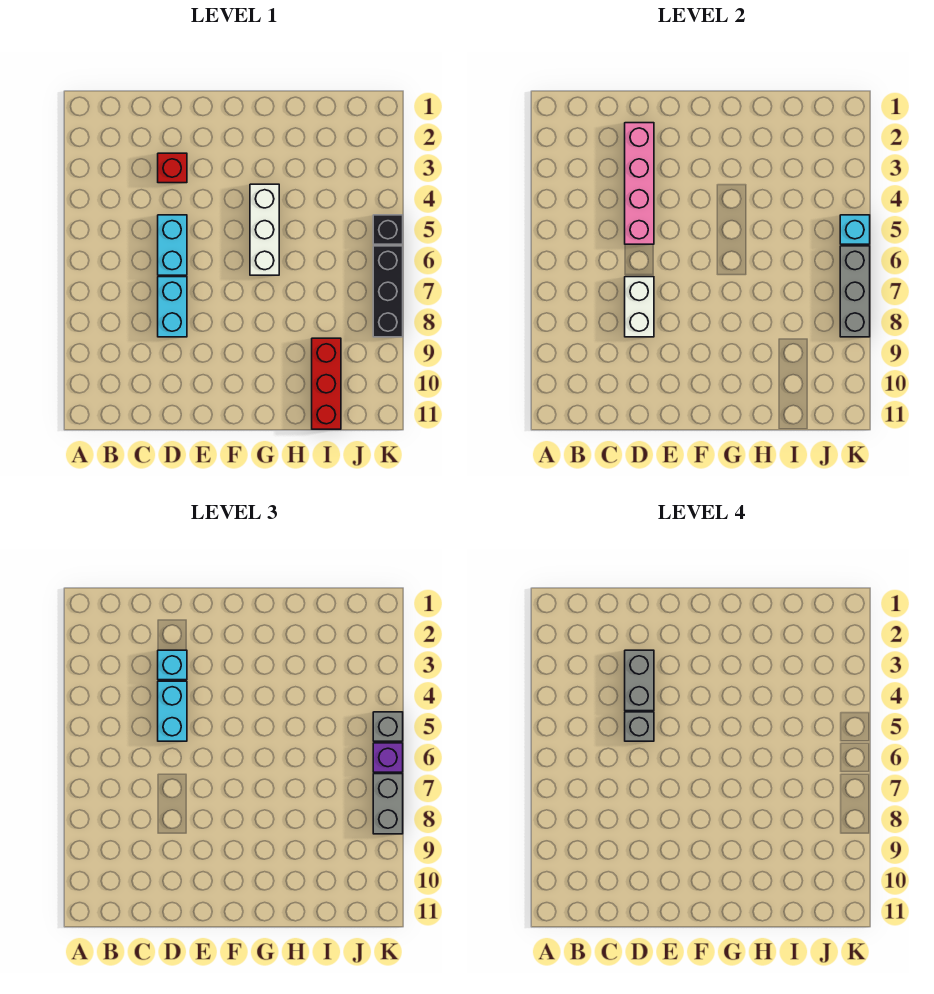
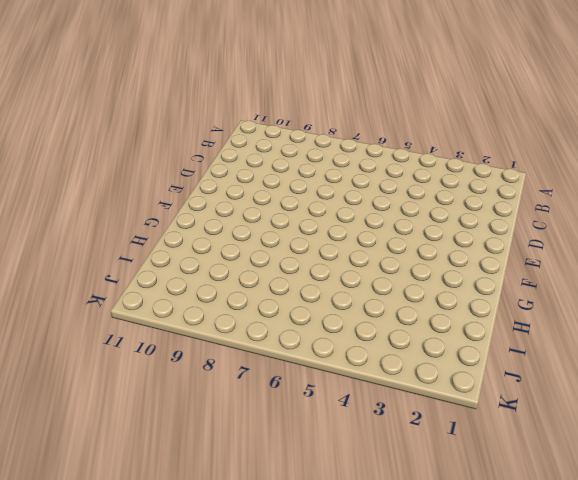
none -> red brick D3 level 1
none -> cyan brick D5:D6 level 1
none -> cyan brick D7:D8 level 1

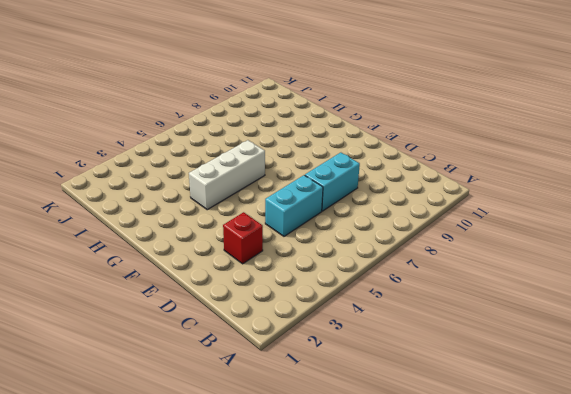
none -> red brick I9:I11 level 1
none -> black brick K5 level 1
none -> black brick K6:K8 level 1

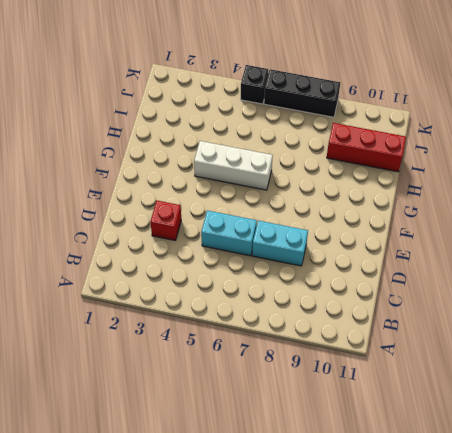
none -> pink brick D2:D5 level 2
none -> white brick D7:D8 level 2
none -> cyan brick K5 level 2

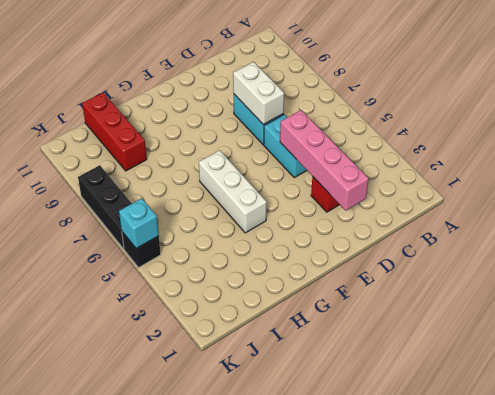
none -> grey brick K6:K8 level 2
none -> cyan brick D3 level 3
none -> cyan brick D4:D5 level 3

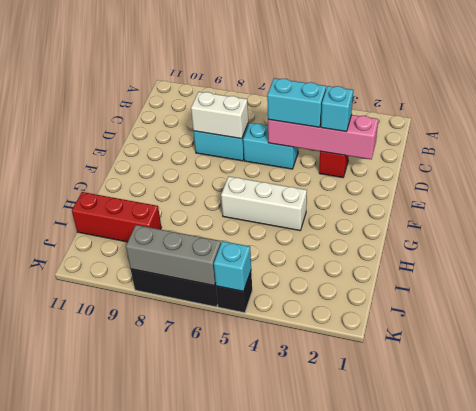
none -> grey brick K5 level 3
none -> purple brick K6 level 3
none -> grey brick K7:K8 level 3

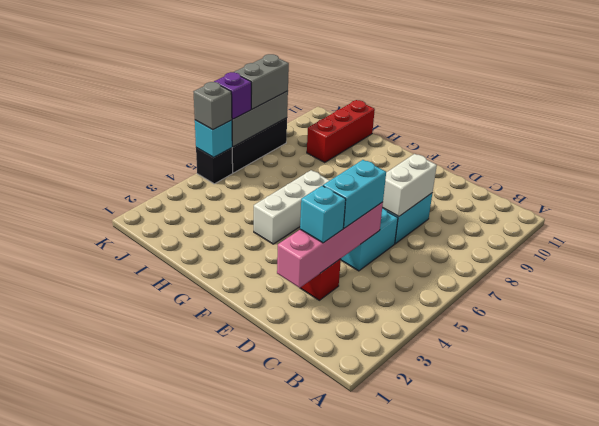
none -> grey brick D3:D4 level 4
none -> grey brick D5 level 4

